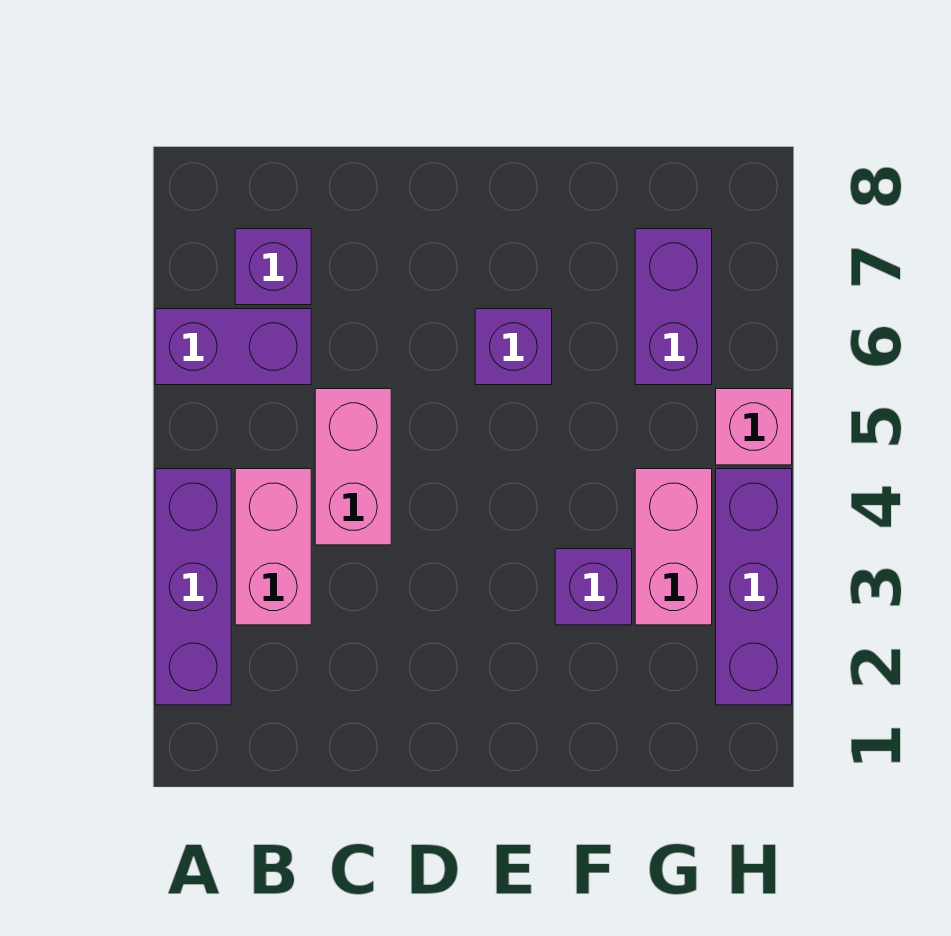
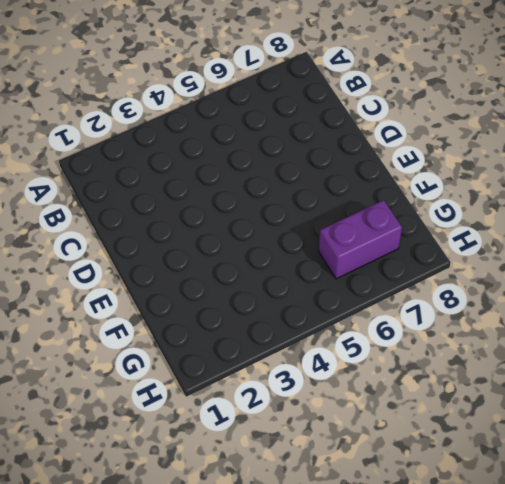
none -> purple brick A2:A4 level 1
none -> purple brick A6:B6 level 1

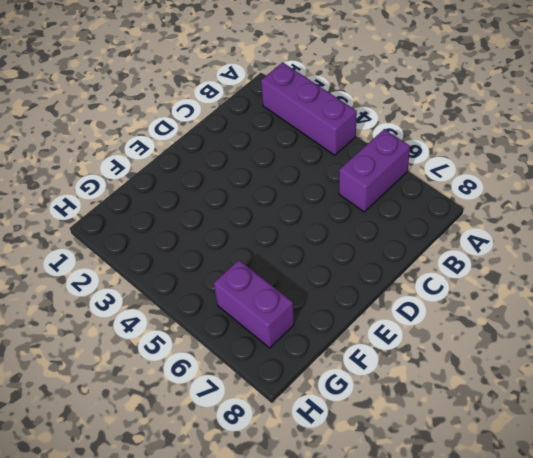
none -> pink brick B3:B4 level 1
none -> purple brick B7 level 1

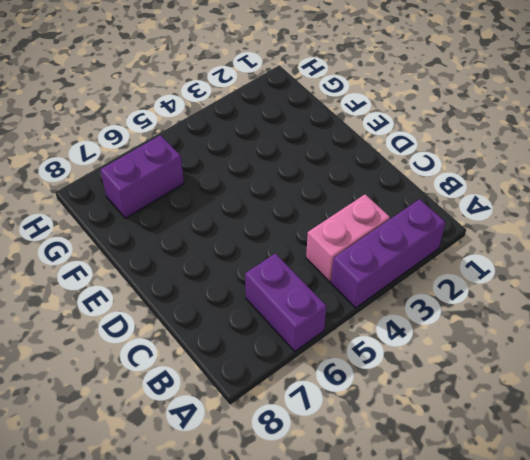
none -> purple brick B7 level 1
none -> pink brick C4:C5 level 1

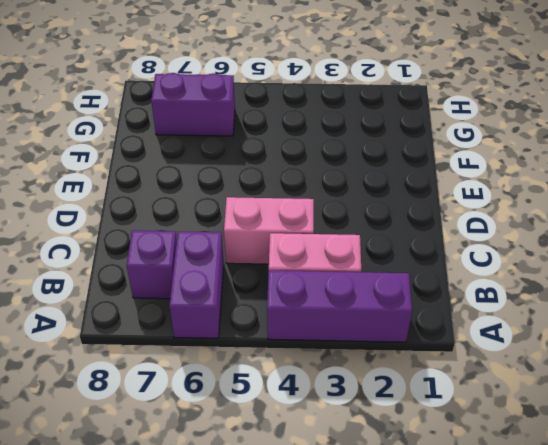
none -> purple brick E6 level 1
none -> purple brick F3 level 1

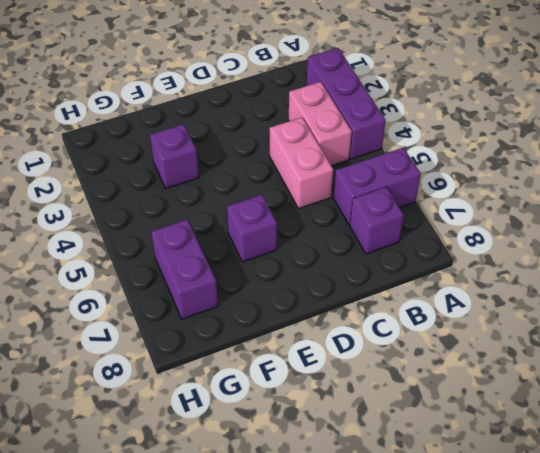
none -> pink brick G3:G4 level 1
none -> purple brick H2:H4 level 1

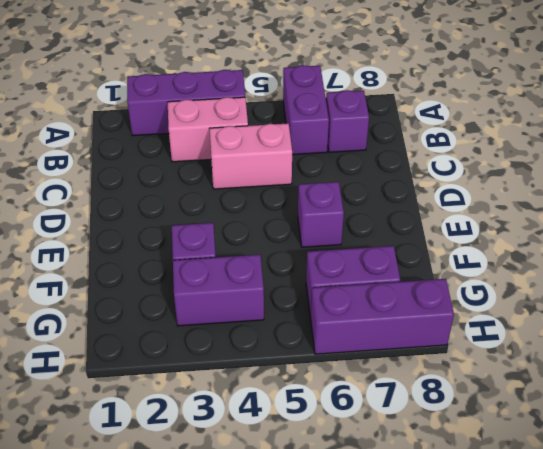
purple brick G3:G4 level 1 -> pink brick G3:G4 level 1
purple brick H6:H8 level 1 -> purple brick H2:H4 level 1
none -> pink brick H5 level 1

